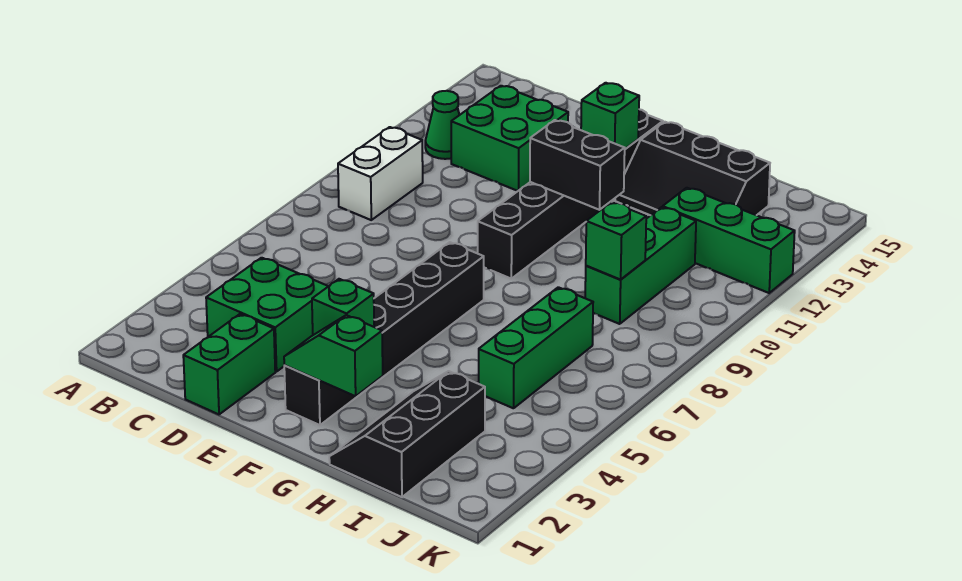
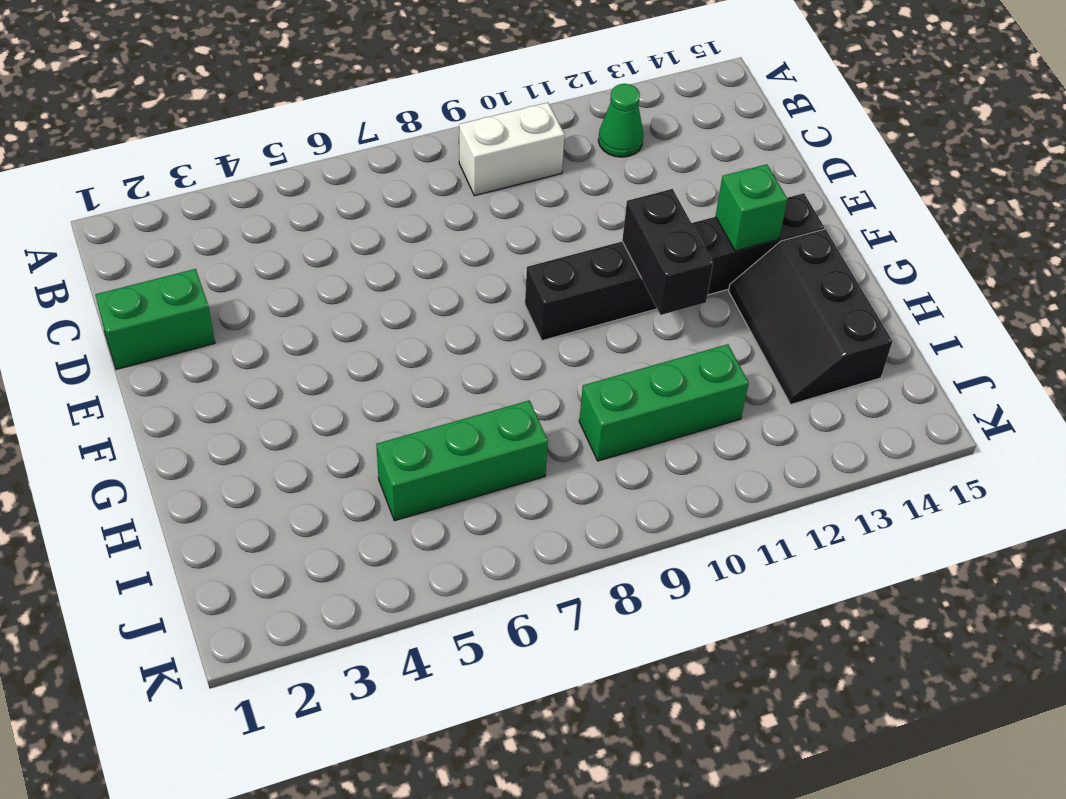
none -> green brick C3:D4 level 1
none -> green brick C12:D13 level 1
none -> black brick F2:F7 level 1

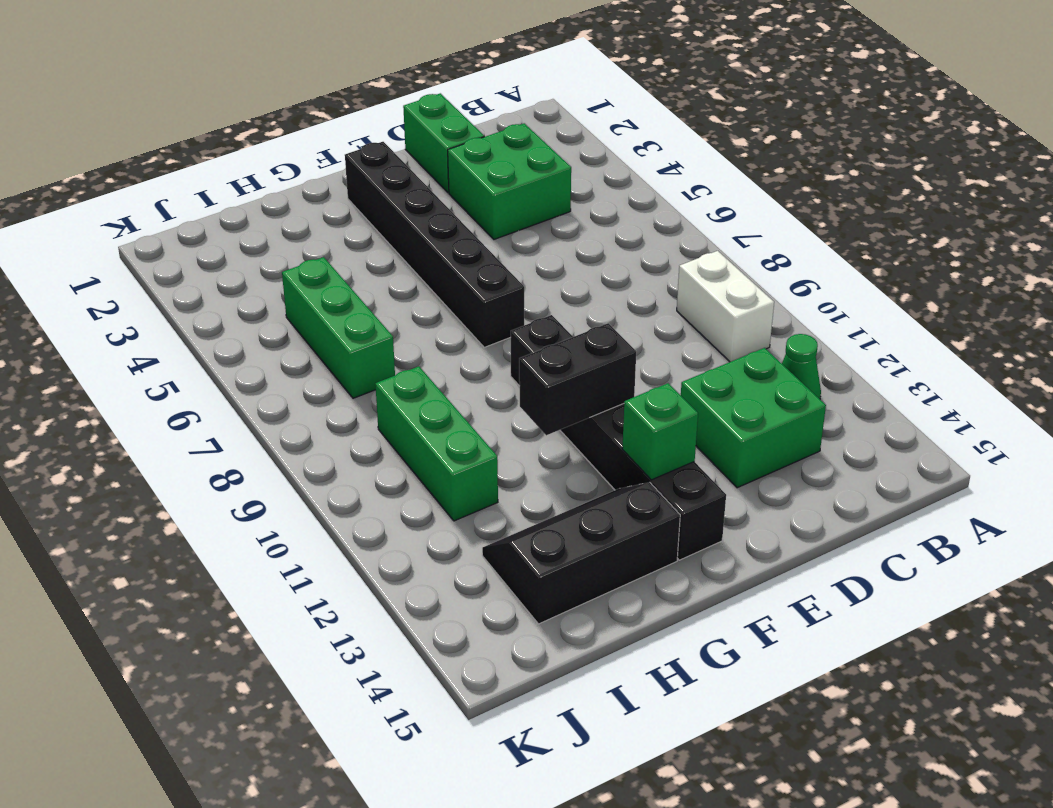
none -> black slope H1:I3 level 1 top I
none -> green brick I12:K12 level 1
none -> green slope F2:G2 level 2 top G

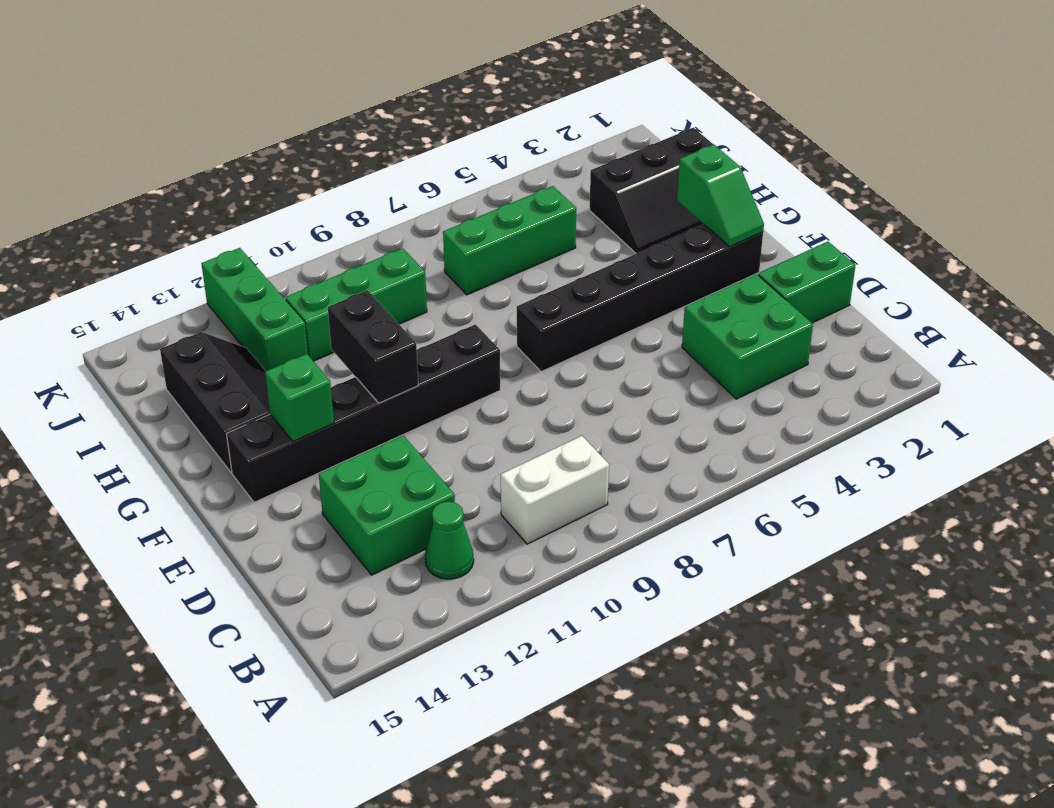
none -> green brick F3 level 2
none -> green brick I9 level 2

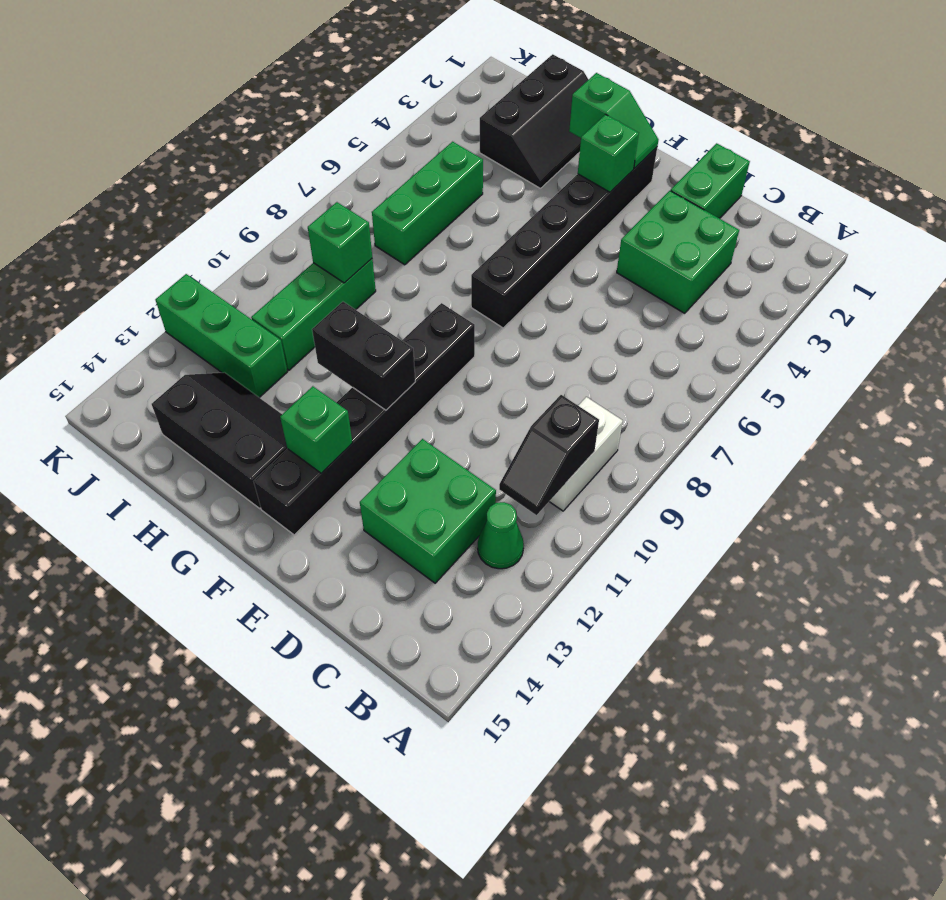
black slope B10:B11 level 2 top 10 -> none

